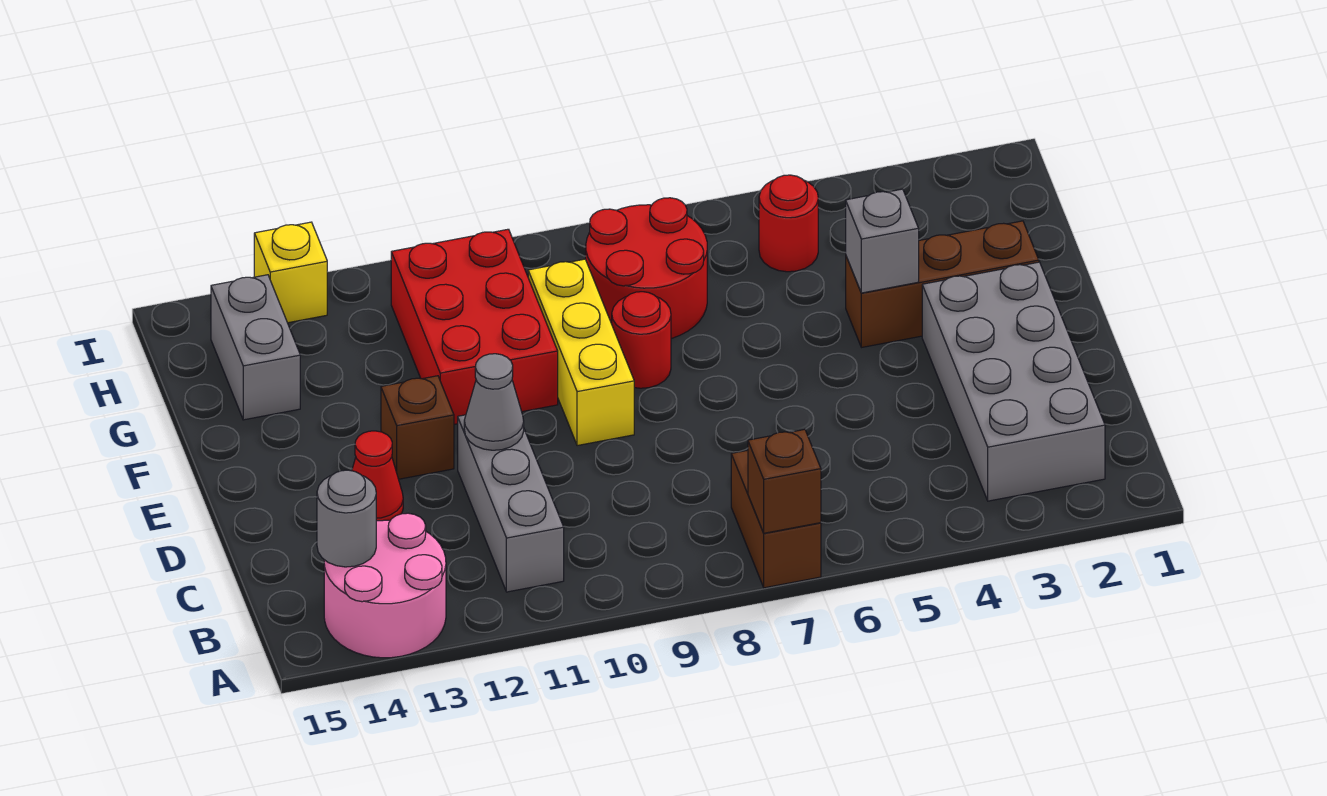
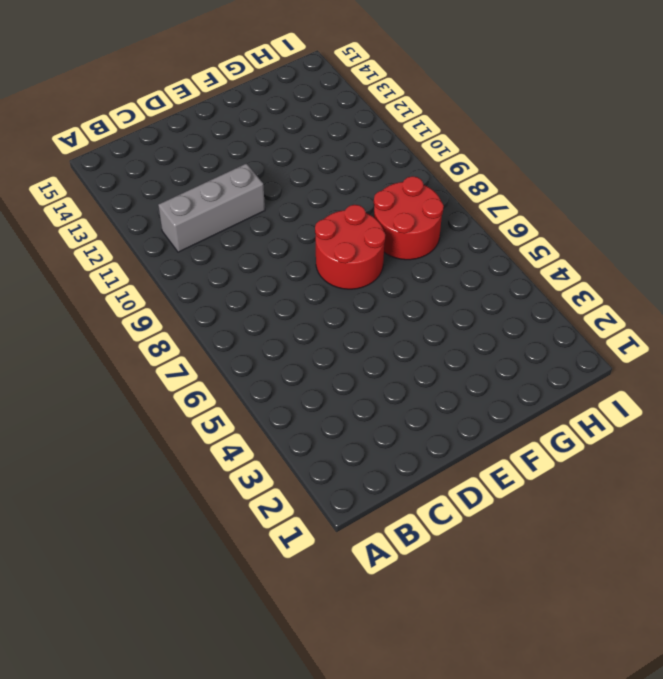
red round brick E7:F8 level 1 -> red round brick F8 level 1
none -> brown brick A7:B7 level 1
none -> pink round brick A13:B14 level 1
none -> grey brick B2:E3 level 1

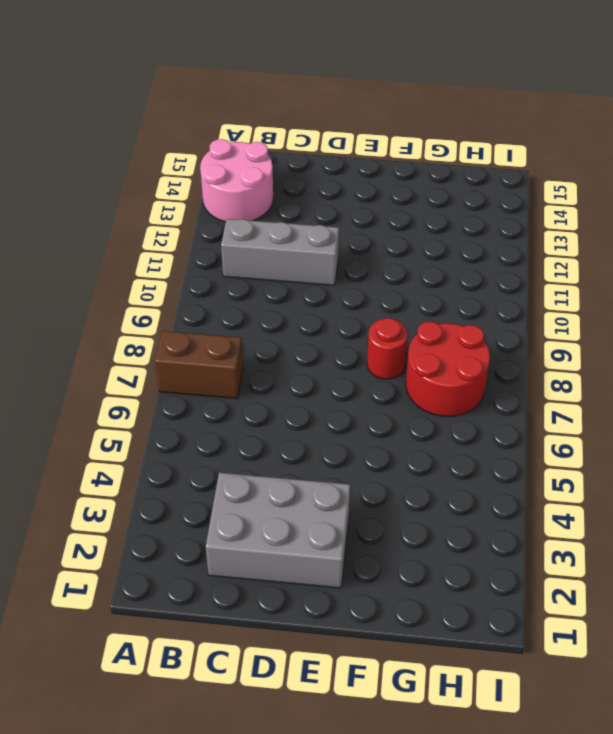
grey brick C2:E3 level 1 -> grey brick B2:E3 level 1
none -> red cone D13 level 1
none -> yellow brick E9:G9 level 1
none -> brown brick E12 level 1

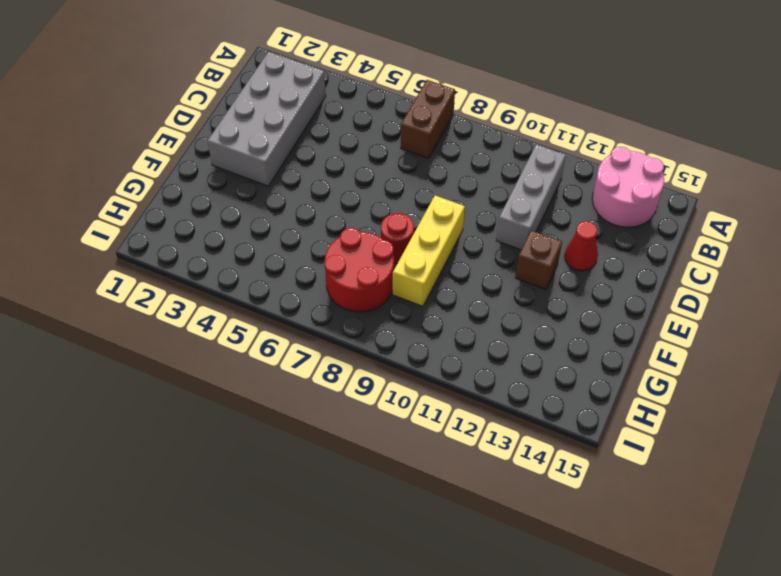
none -> brown brick F2:F4 level 1
none -> red brick F10:H11 level 1
none -> grey brick G14:H14 level 1

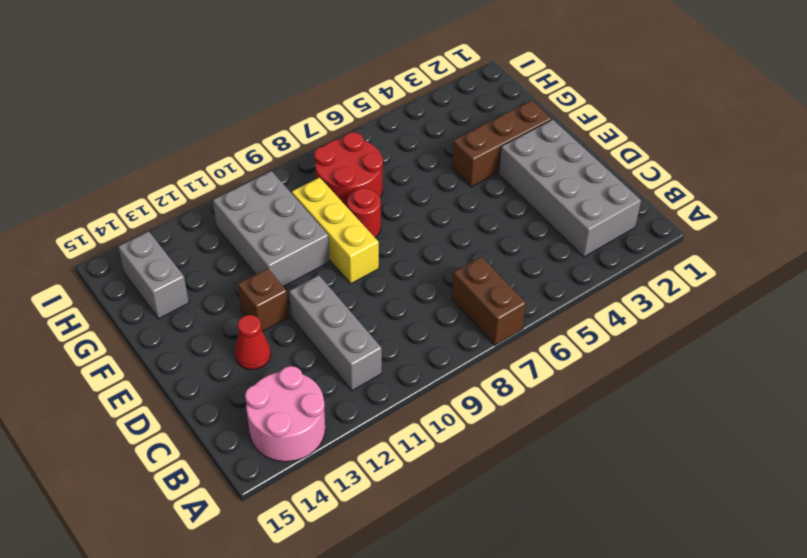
grey brick F10:H11 level 1 -> red brick F10:H11 level 1
none -> red round brick H5 level 1
none -> yellow brick I13 level 1
none -> brown brick A7 level 2

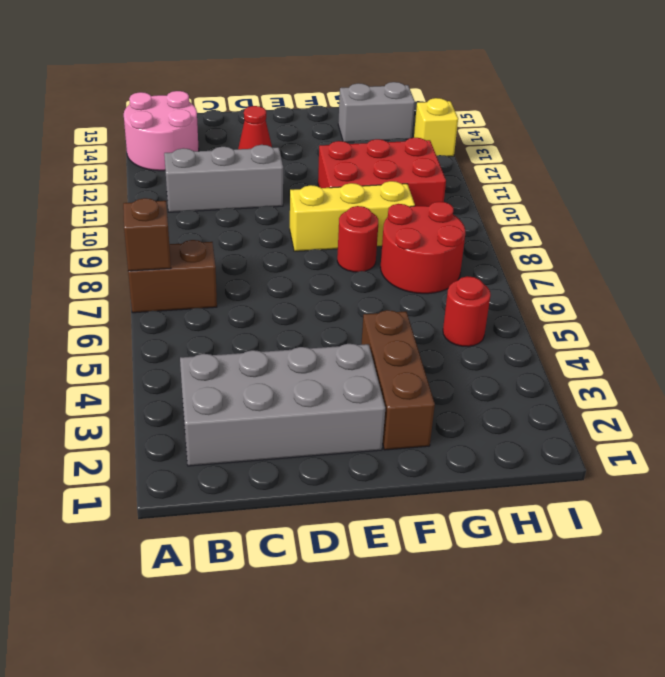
none -> brown brick E12 level 1
none -> grey round brick B14 level 2
none -> grey cone D11 level 2

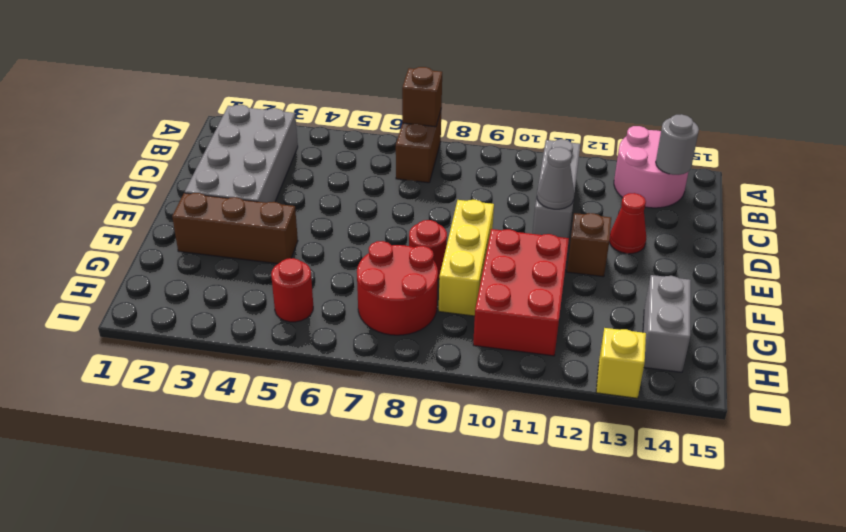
none -> grey brick F4 level 2

